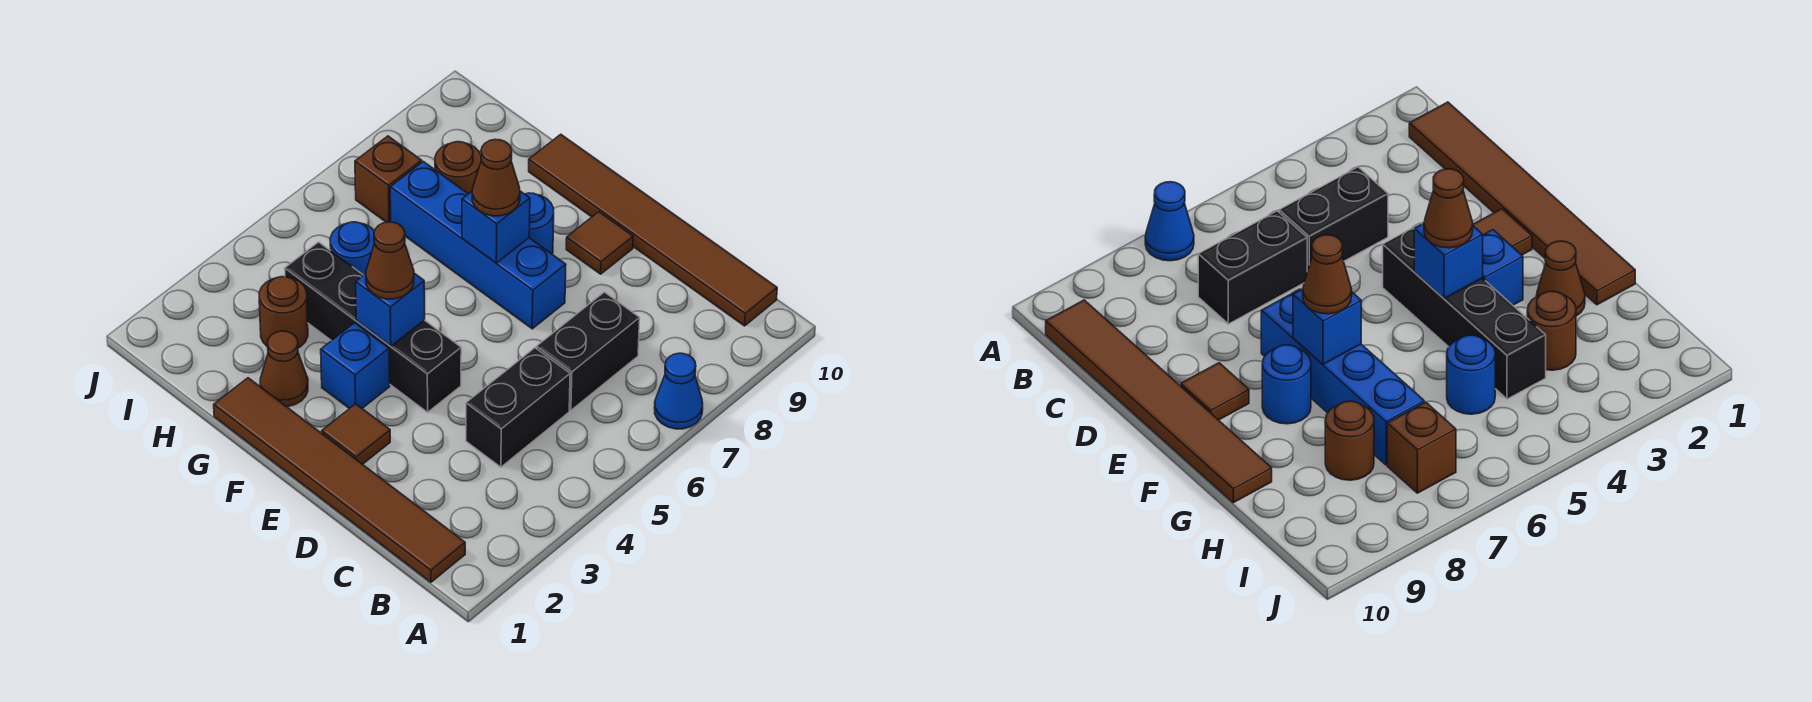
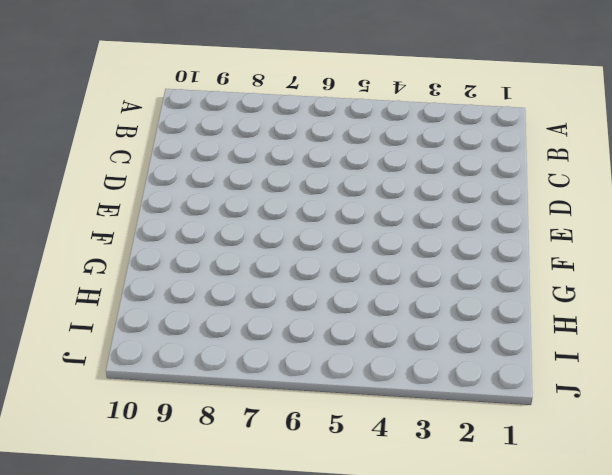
none -> blue cone A7 level 1
none -> brown tile B1:G1 level 1
none -> brown tile B10:G10 level 1

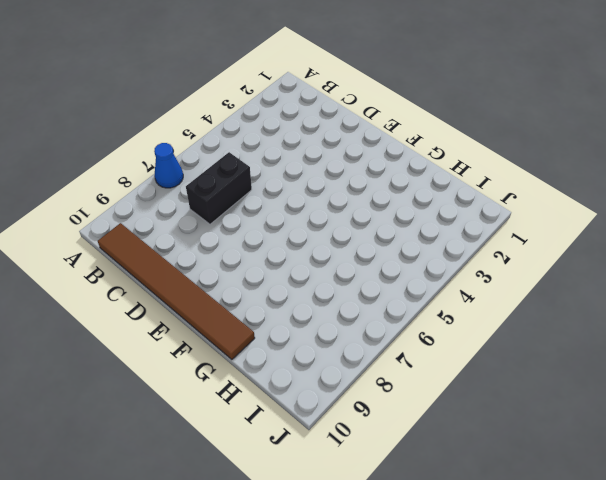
none -> brown tile B1:G1 level 1
none -> black brick C4:C5 level 1
none -> brown tile E2 level 1

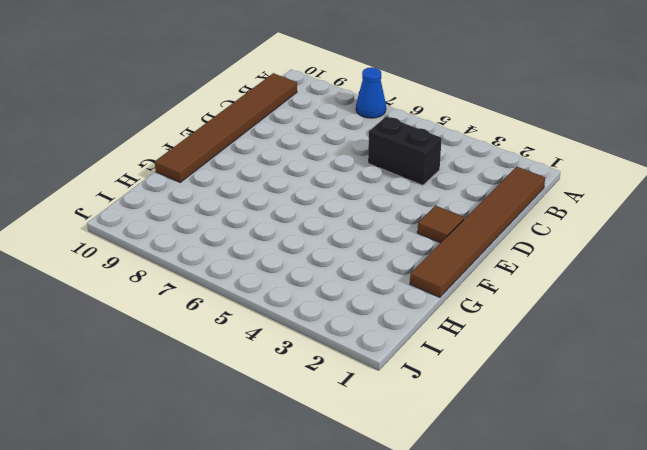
none -> black brick C6:C7 level 1
none -> black brick E4:H4 level 1
none -> blue brick E7:H7 level 1

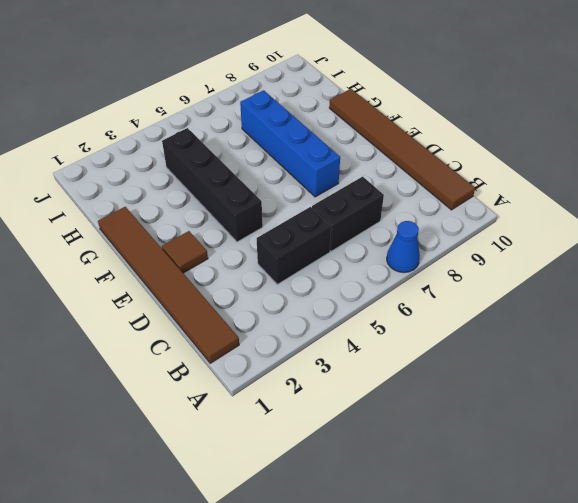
none -> brown tile E9 level 1
none -> blue brick F3 level 1
none -> blue round brick F8 level 1

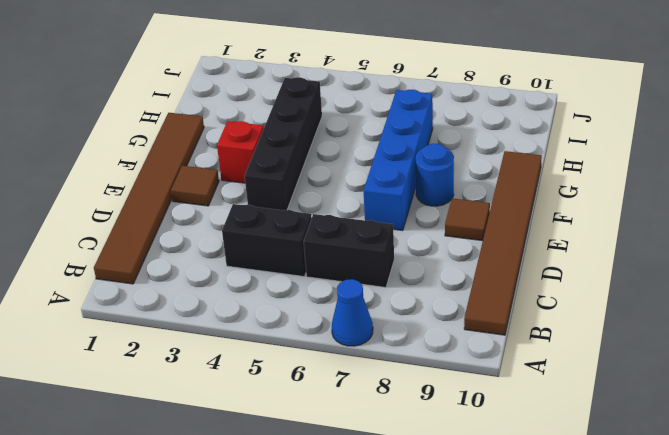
red brick F3 level 1 -> blue brick F3 level 1
none -> brown cone G2 level 1
none -> brown round brick H3 level 1
none -> blue round brick H5 level 1

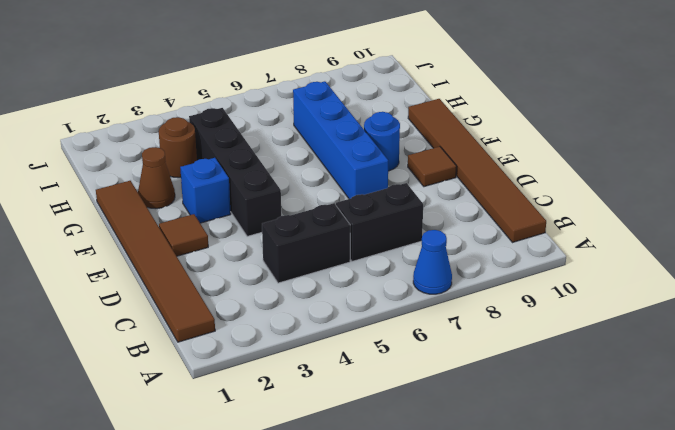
none -> blue round brick H5 level 1
none -> brown round brick H8 level 1
none -> brown brick I7 level 1

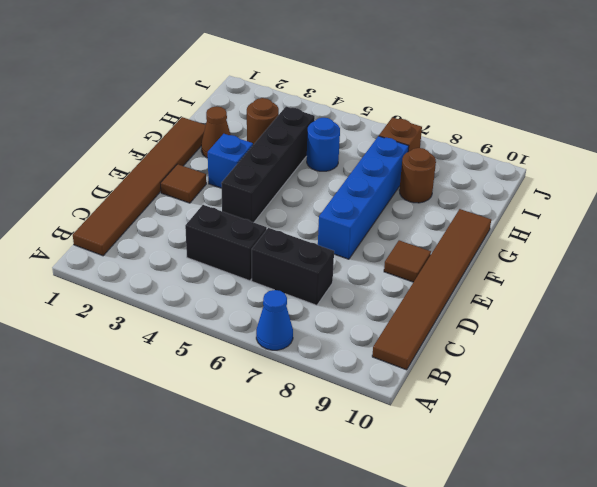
none -> blue round brick F8 level 1
none -> blue brick F4 level 2
none -> blue brick F7 level 2

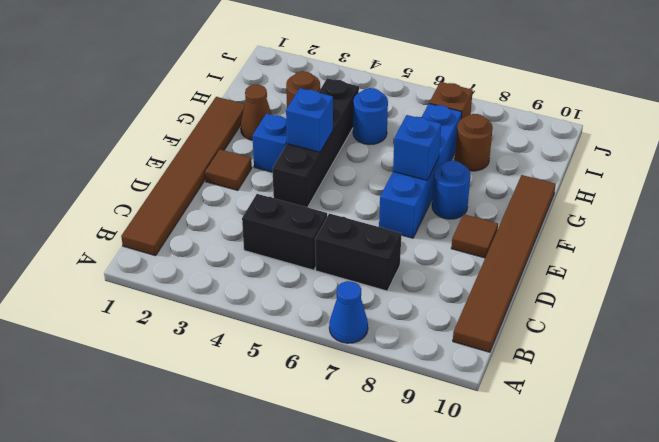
none -> brown cone F4 level 3
none -> brown cone F7 level 3

